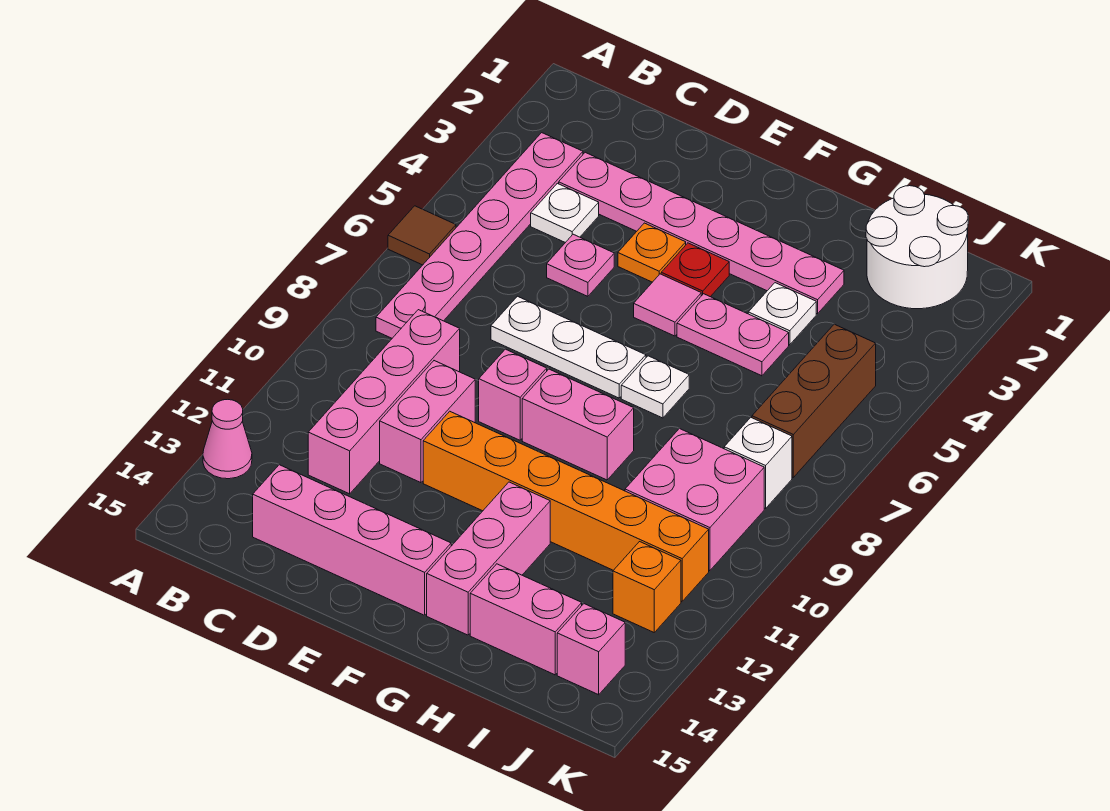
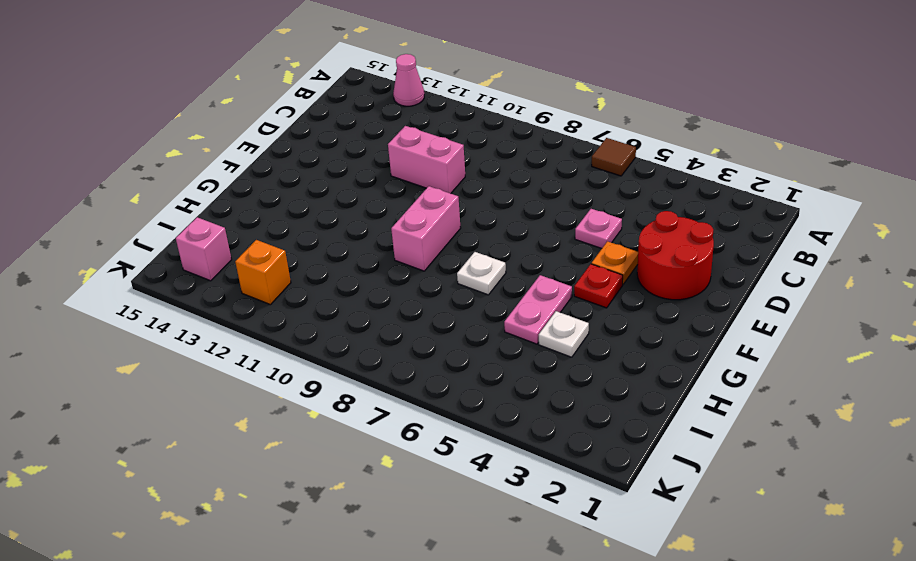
red round brick D2:E3 level 1 -> pink plate C3:H3 level 1
none -> pink plate B3:B8 level 1
none -> white plate C4 level 1
none -> pink brick C9:C12 level 1

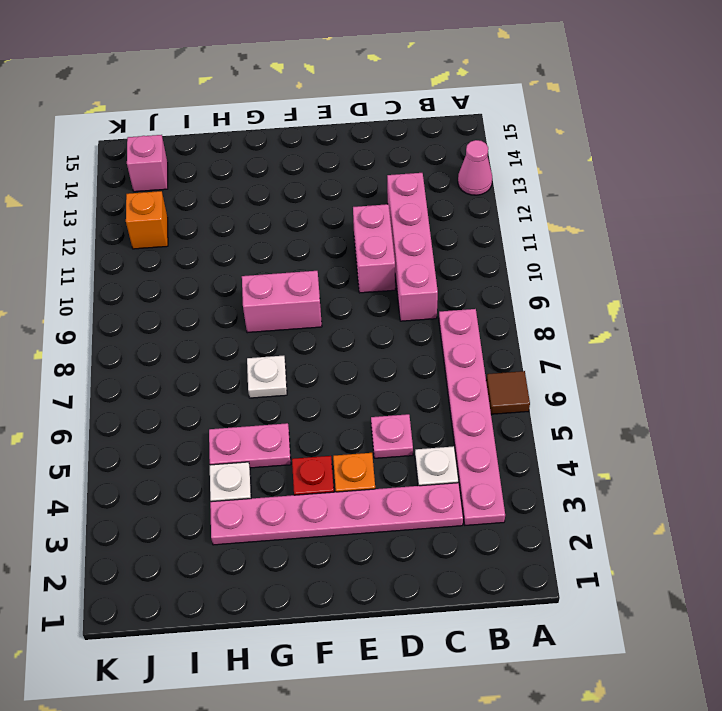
none -> pink brick C14:F14 level 1
none -> white plate D7:F7 level 1
none -> pink brick E9 level 1

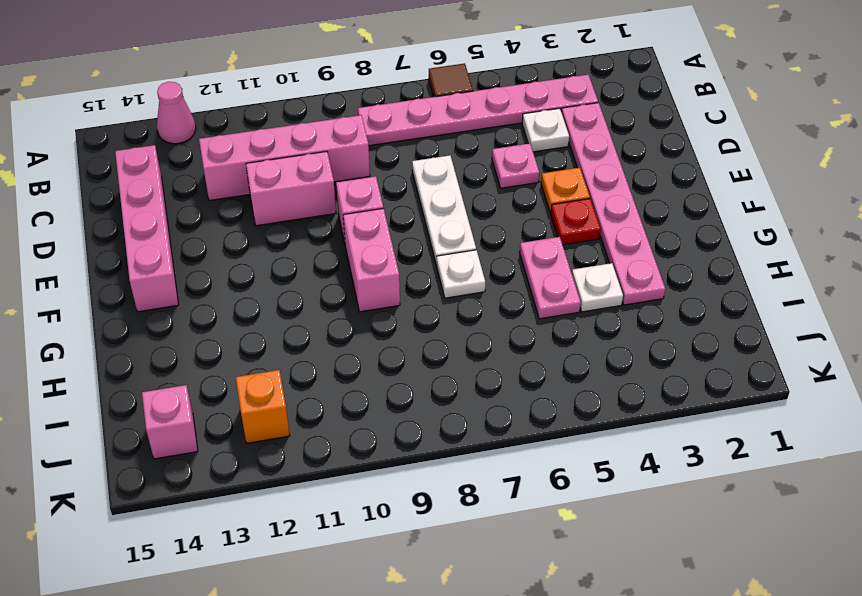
none -> orange brick E11:J11 level 1
none -> pink tile F5 level 1
none -> pink brick G12:G14 level 1

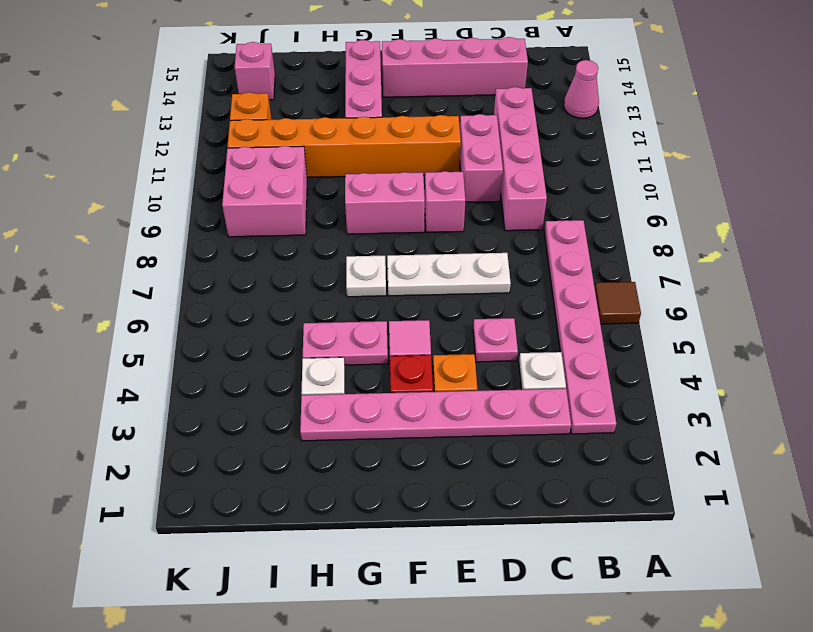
none -> pink brick H14:I14 level 1
none -> white round brick I1:J2 level 1
none -> brown brick J5:J7 level 1

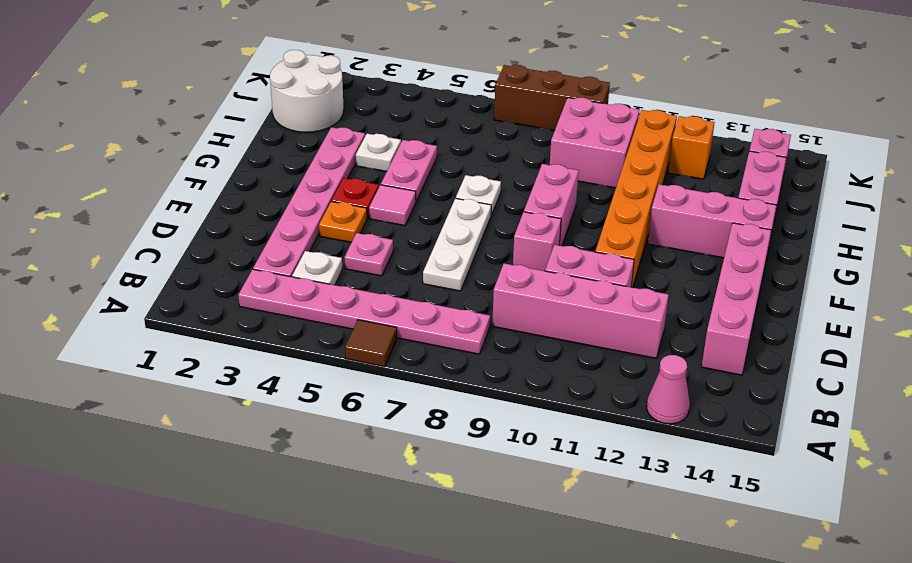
brown brick K7:K9 level 1 -> brown brick J5:J7 level 1
none -> white brick J8 level 1

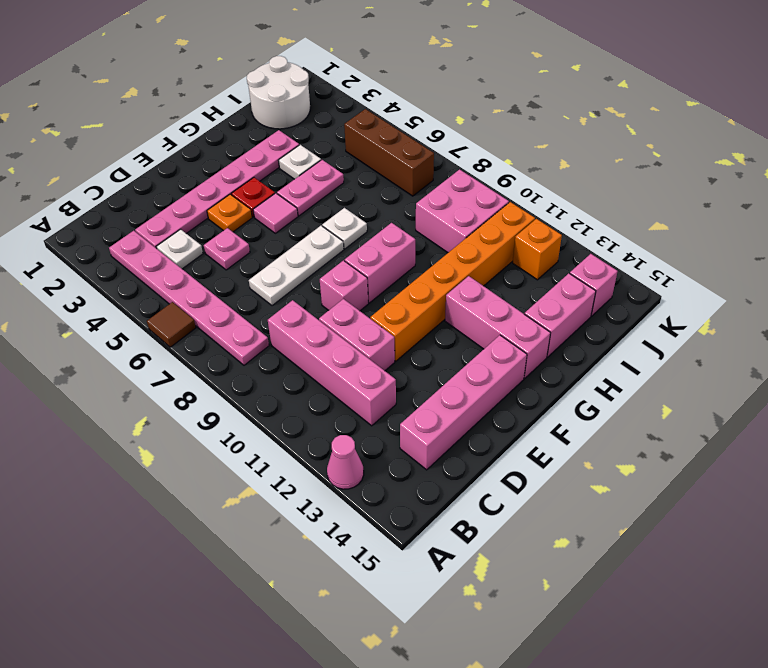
none -> white brick J8 level 1

